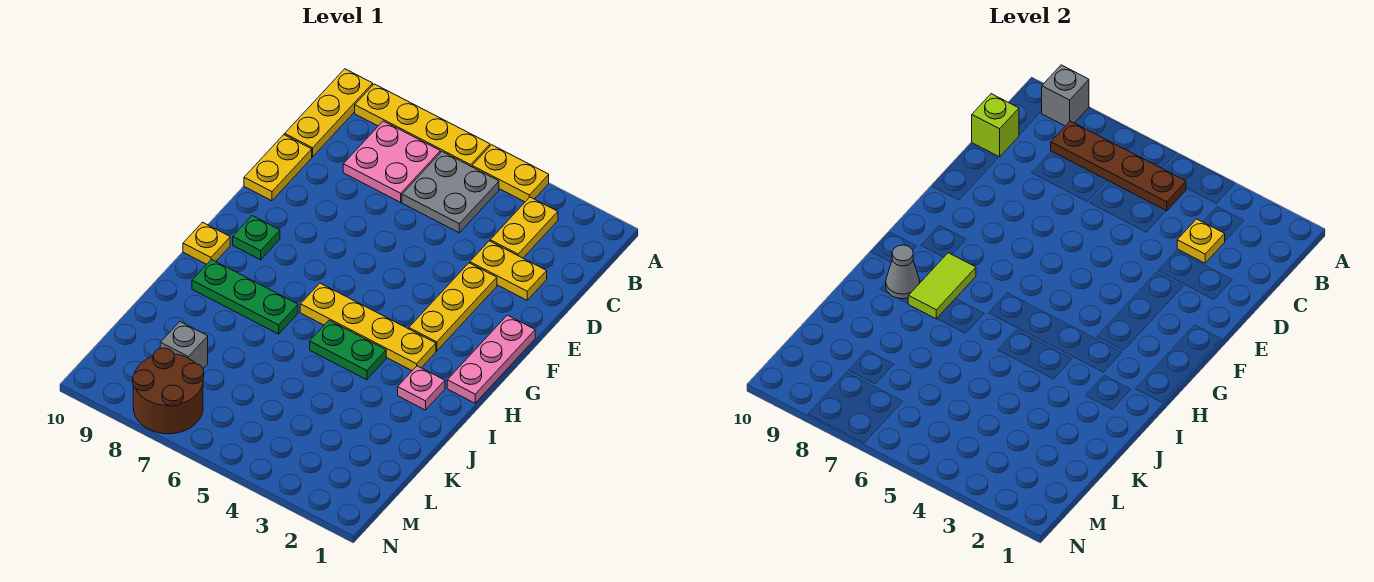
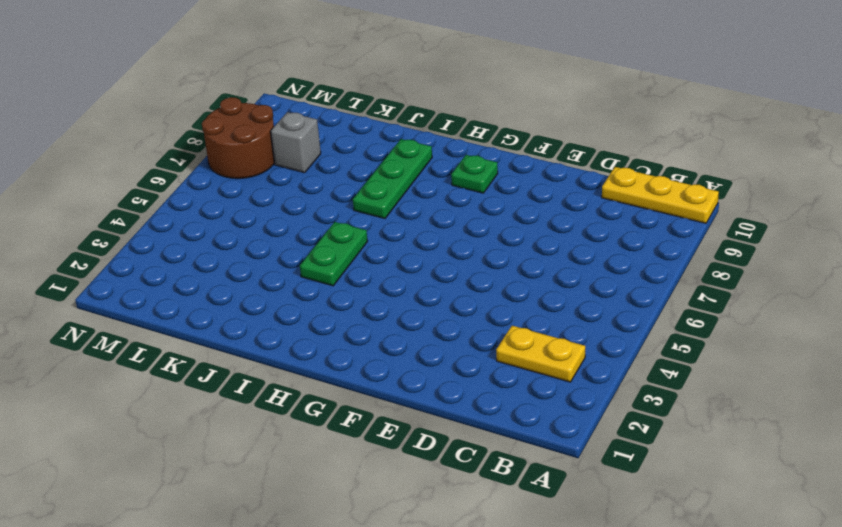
none -> yellow plate A4:A5 level 1
none -> yellow plate A6:A9 level 1
none -> grey plate B5:C6 level 1

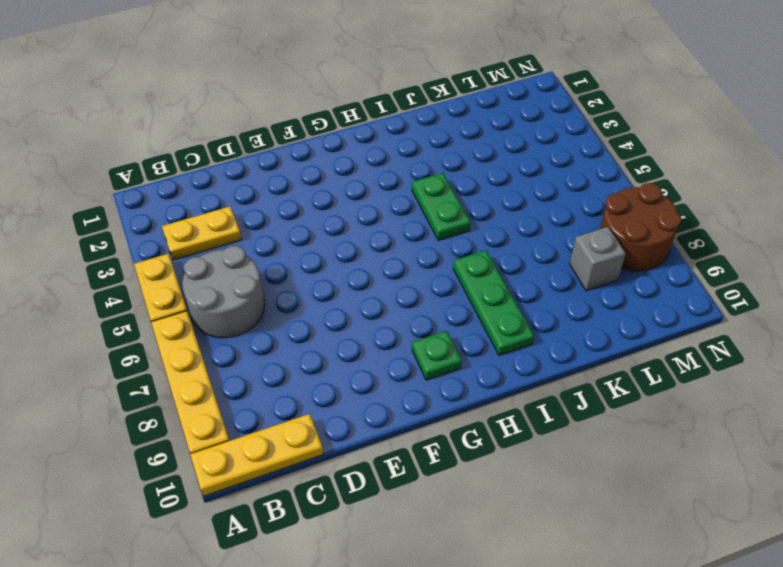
grey round brick B5:C6 level 1 -> grey plate B5:C6 level 1
none -> pink plate B7:C8 level 1
none -> yellow plate D2:D3 level 1
none -> yellow plate D10:E10 level 1

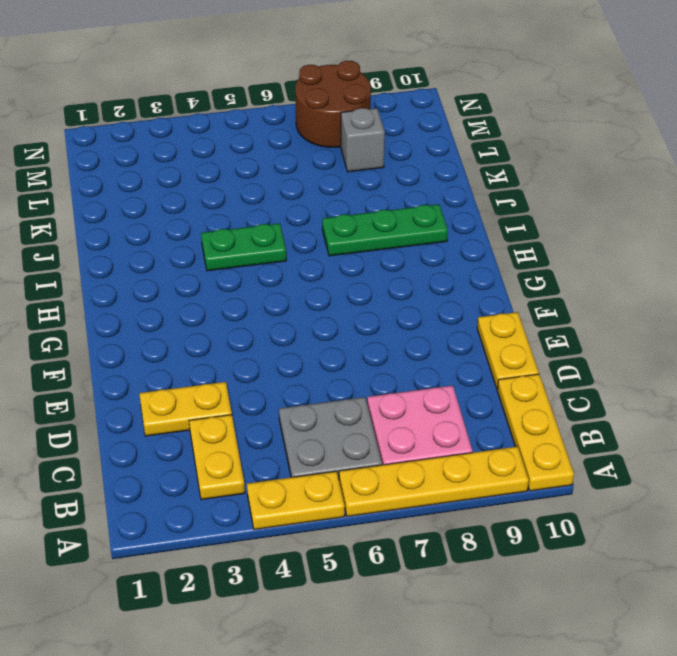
none -> yellow plate E3:G3 level 1
none -> pink plate F1:H1 level 1
none -> green plate G9 level 1

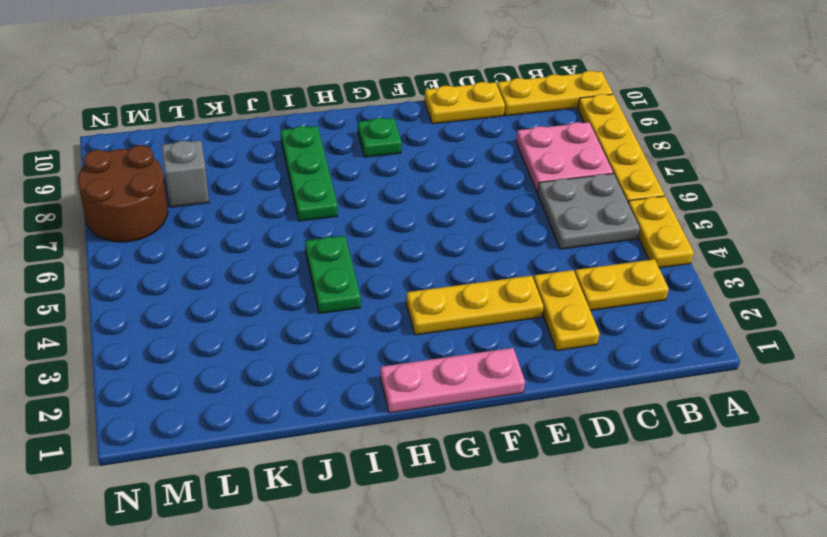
none -> yellow plate H3:H6 level 1
none -> yellow plate H10 level 1
none -> pink plate I2 level 1

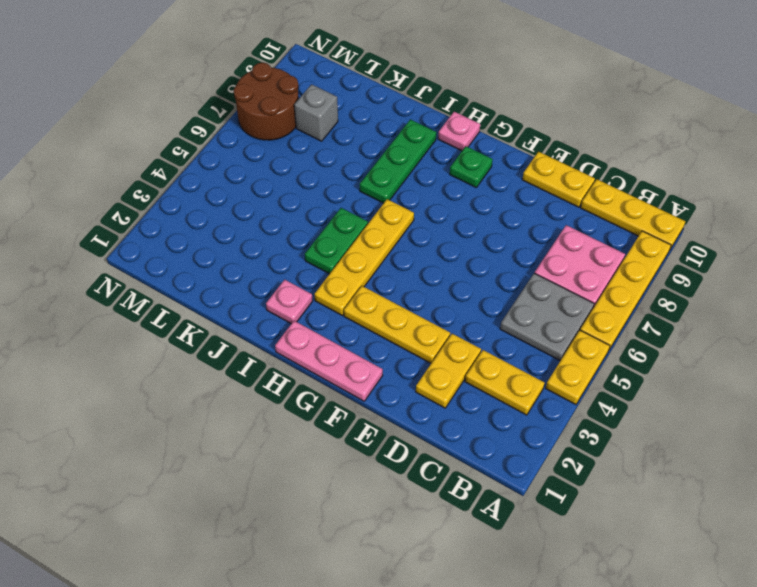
pink plate H10 level 1 -> yellow plate H10 level 1
none -> grey brick A9 level 2
none -> brown plate B5:B8 level 2
none -> yellow plate C3 level 2

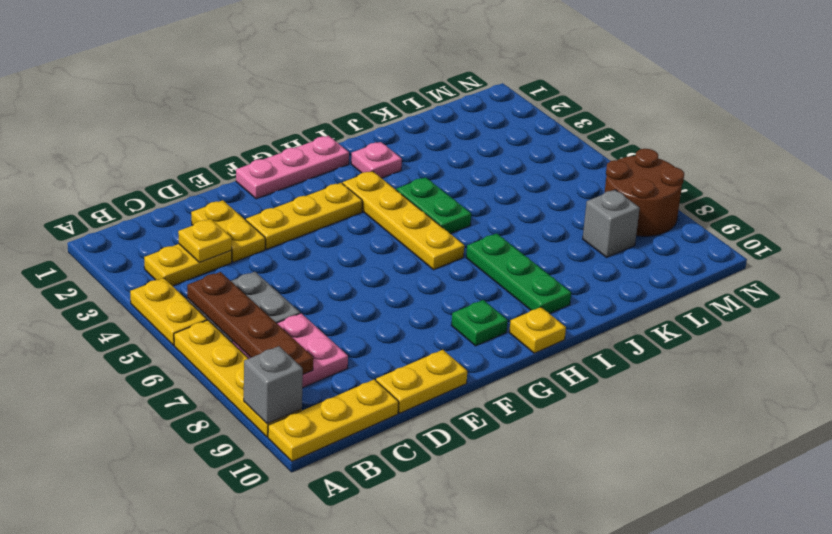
none -> lime brick C10 level 2
none -> lime tile H8:I8 level 2
none -> grey cone I9 level 2

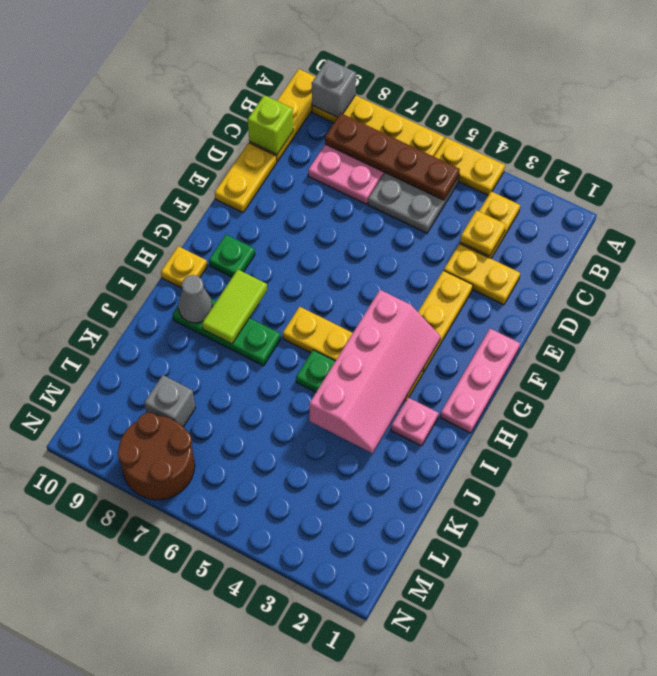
pink slope G3:J4 level 2 top 4 -> none

